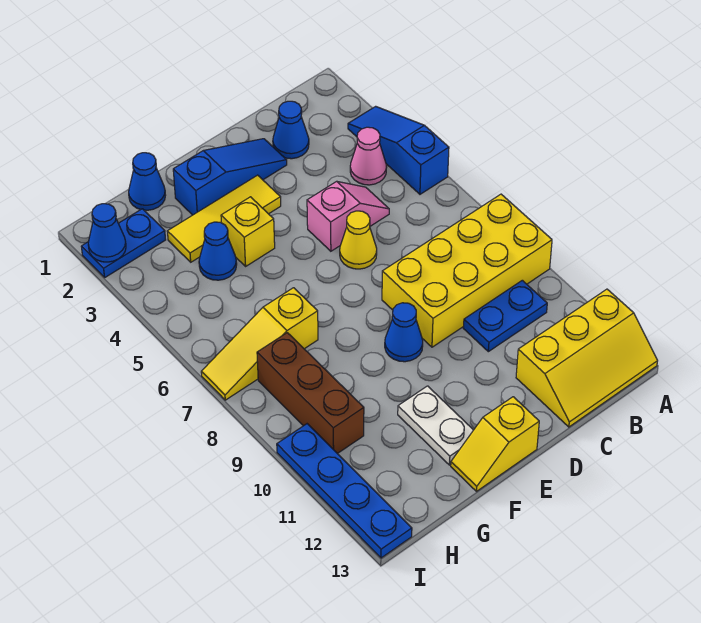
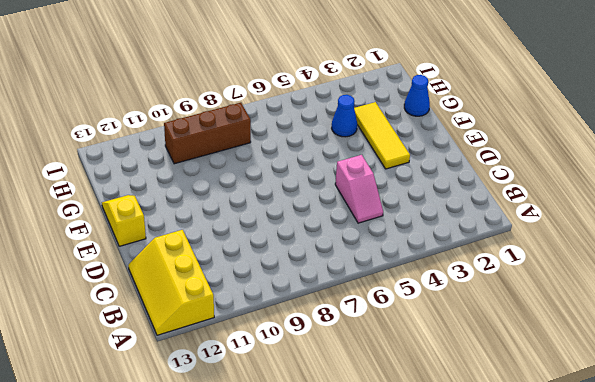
none -> blue slope A3:A5 level 1 top 5
none -> yellow brick A8:D9 level 1
none -> pink cone B4 level 1

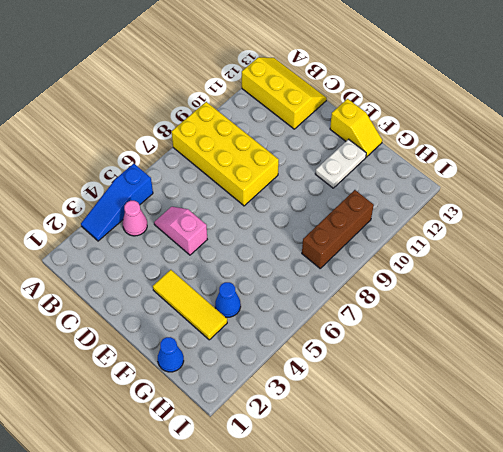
none -> blue plate B10:C10 level 1
none -> blue cone C2 level 1
none -> blue slope D2:F2 level 1 top F

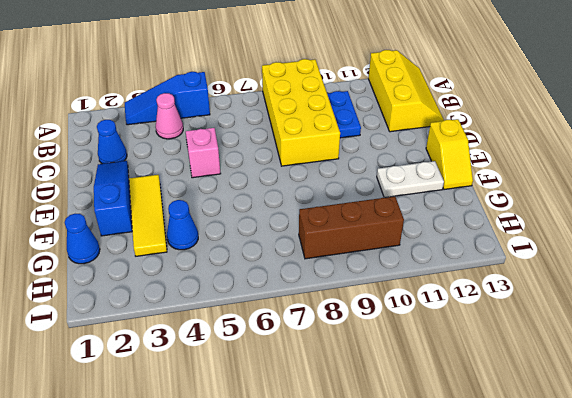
none -> yellow cone D6 level 1
none -> blue cone E9 level 1
none -> yellow brick F4 level 1

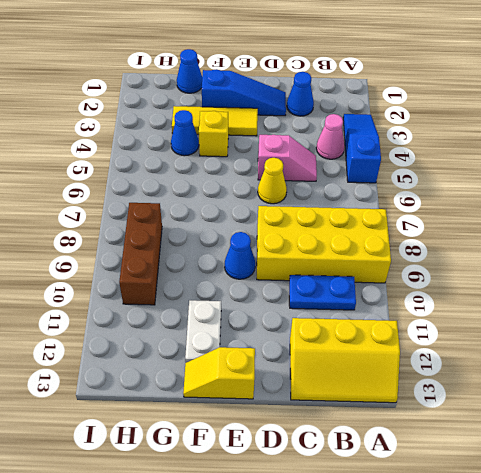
none -> yellow slope G7:I7 level 1 top G
none -> blue plate H2:I2 level 1
none -> blue plate I10:I13 level 1

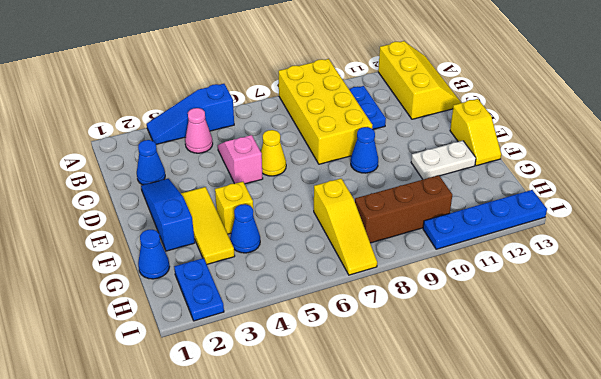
none -> blue cone I2 level 2

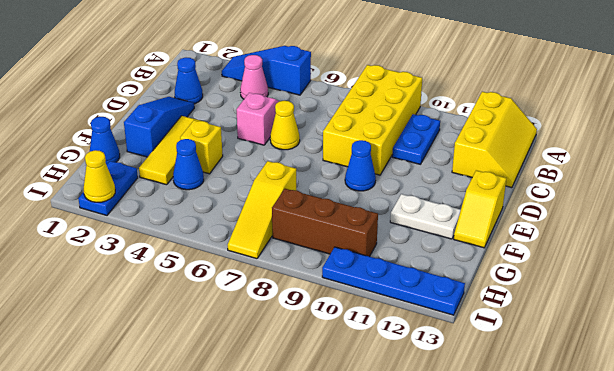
yellow cone I2 level 2 -> blue cone I2 level 2

